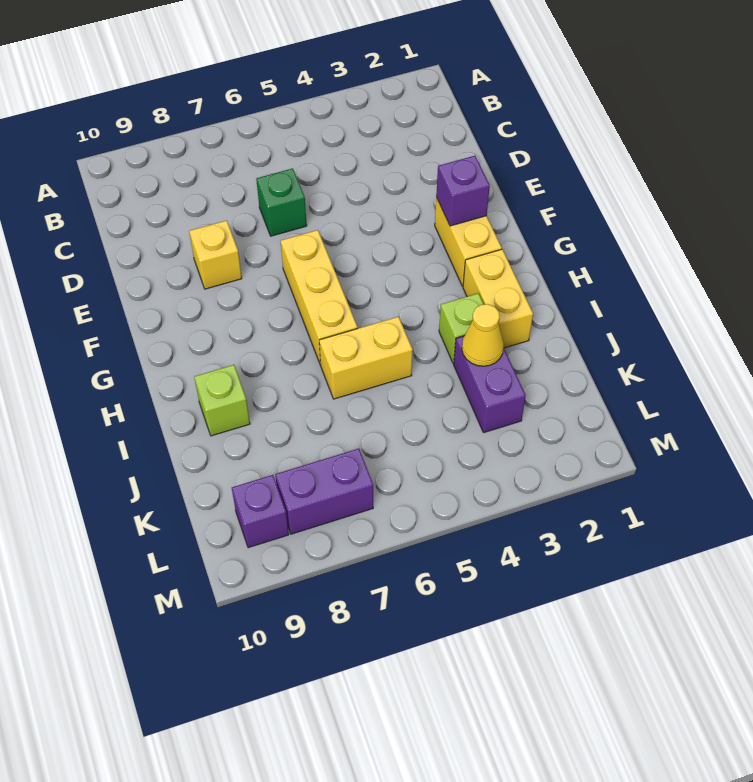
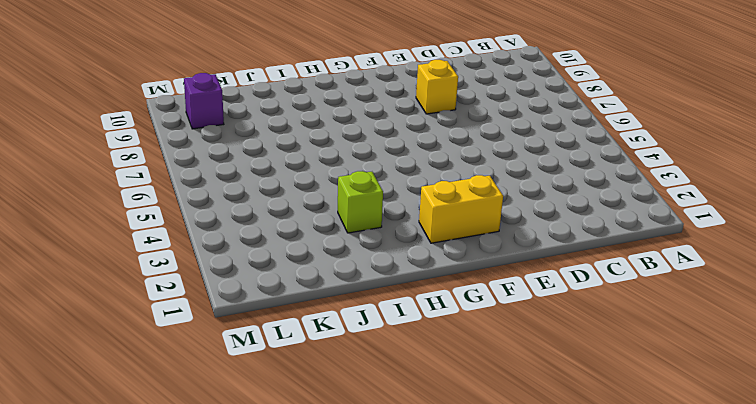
none -> green brick D6 level 1
none -> yellow brick F6:H6 level 1
none -> yellow brick H2:I2 level 1

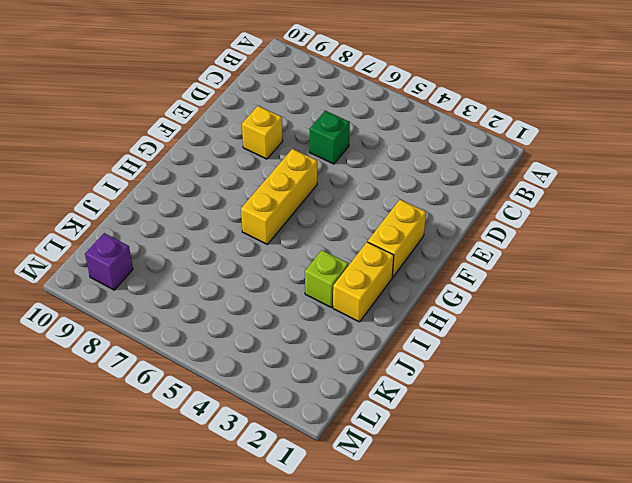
none -> yellow brick I5:I6 level 1
none -> lime brick I9 level 1
none -> purple brick J3:K3 level 1

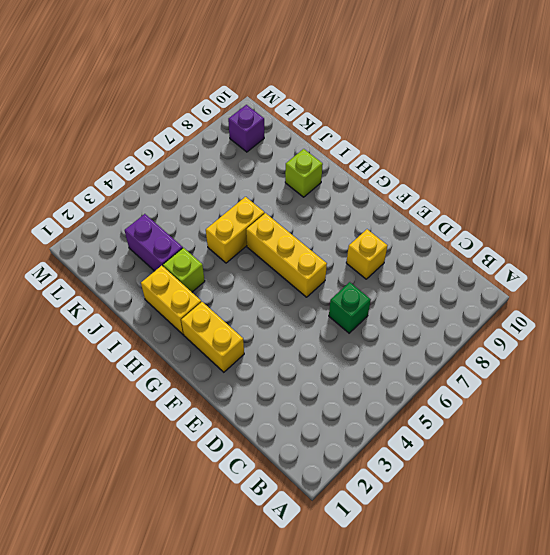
none -> purple brick L7:L8 level 1
none -> purple brick F2 level 2
none -> yellow cone J3 level 2

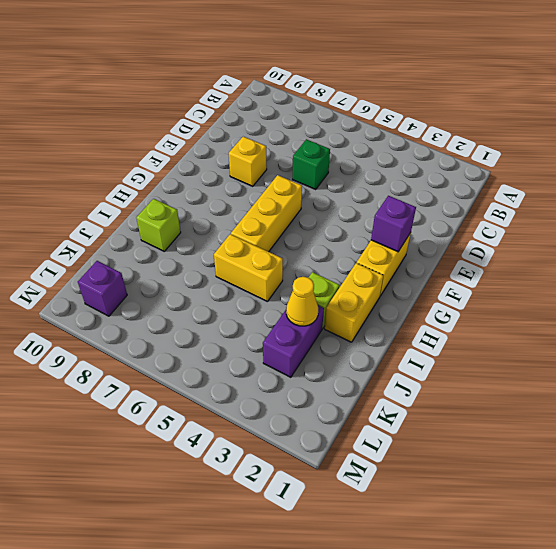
none -> purple brick L7:L8 level 1

